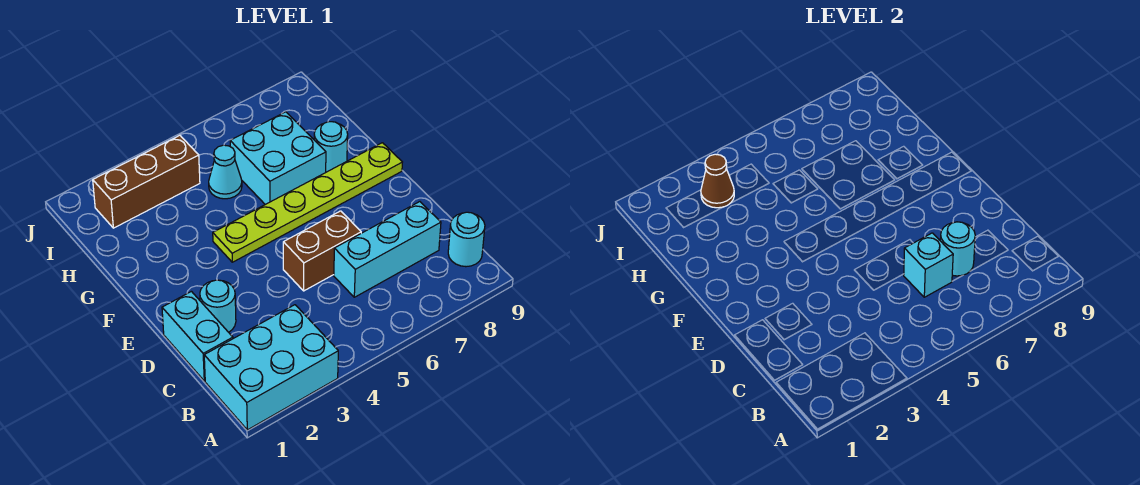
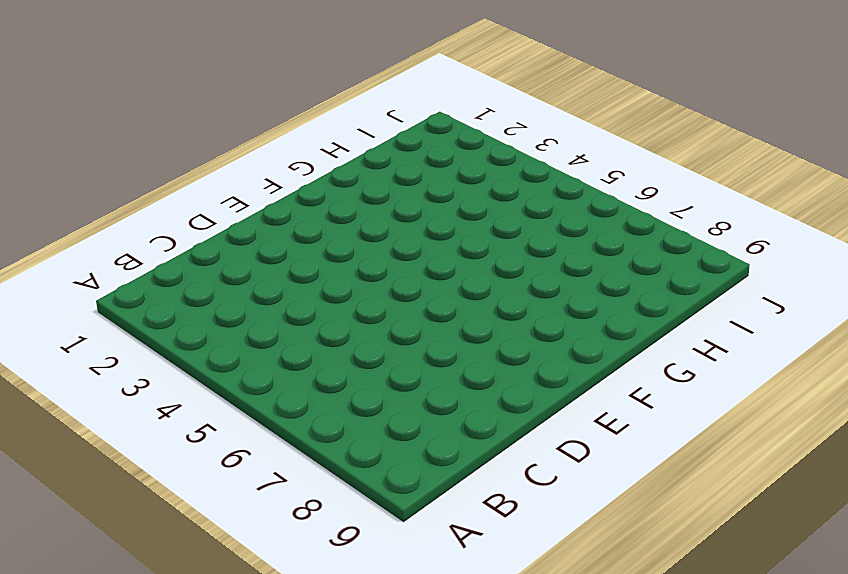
none -> cyan brick A1:B3 level 1
none -> cyan round brick B9 level 1
none -> cyan brick C1:D1 level 1

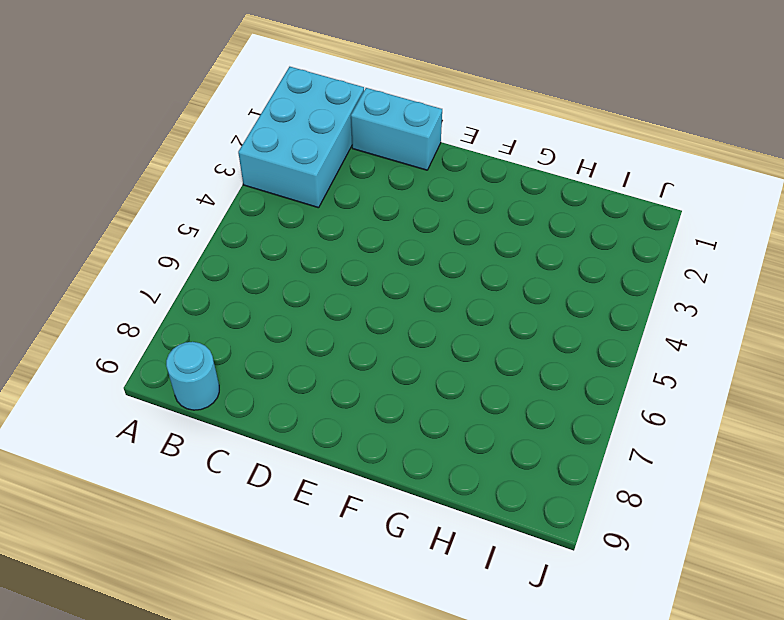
none -> cyan brick C6:C8 level 1
none -> cyan round brick D2 level 1
none -> brown brick D5:D6 level 1

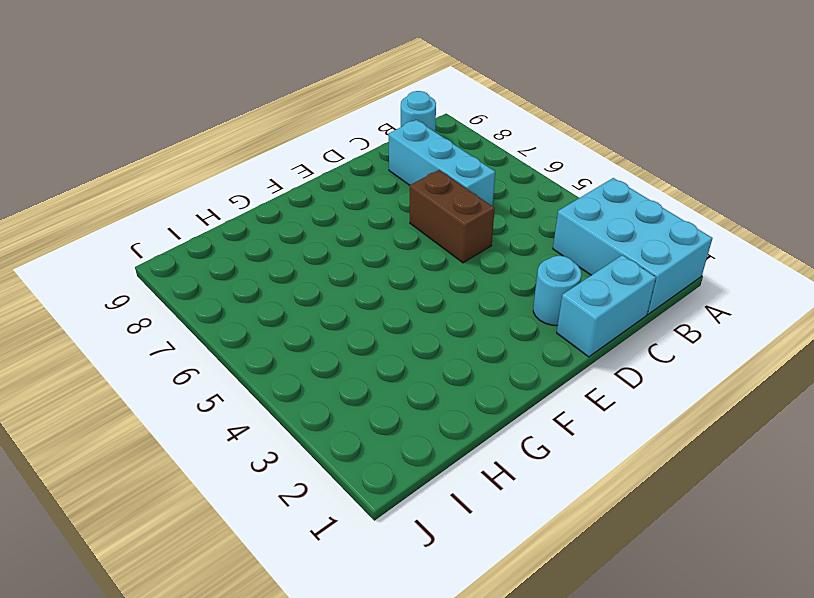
none -> lime plate F4:F9 level 1
none -> cyan brick G6:H7 level 1
none -> cyan round brick G8 level 1

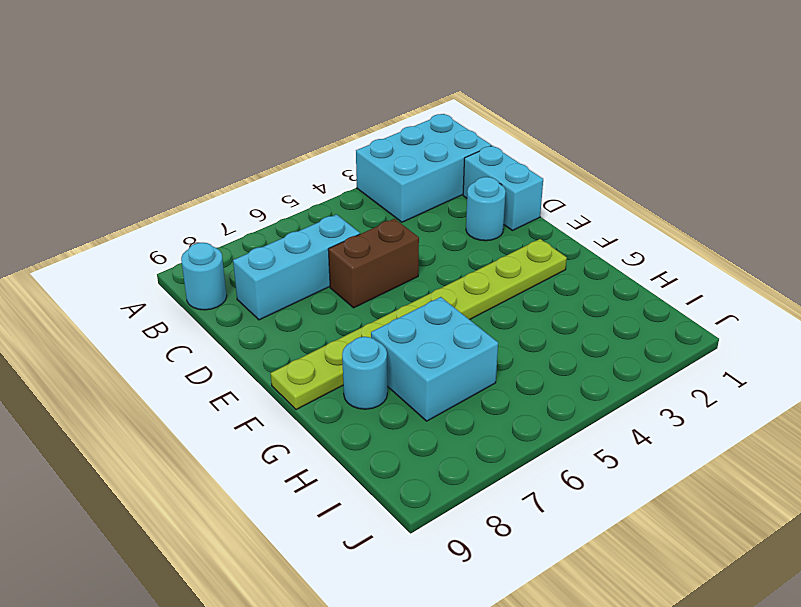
lime plate F2:F9 level 1 -> lime plate F4:F9 level 1
none -> cyan cone H5 level 1
none -> brown brick I2:I4 level 1
none -> cyan brick C6 level 2

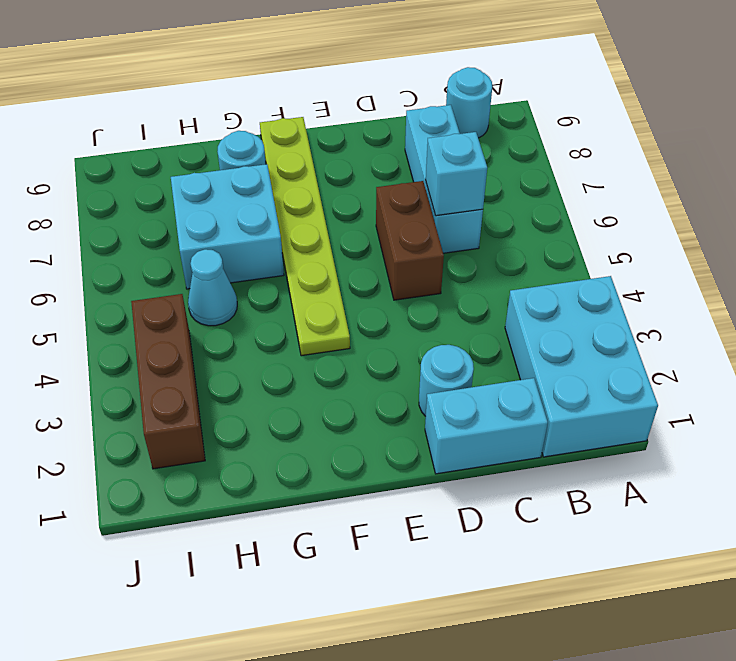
none -> cyan round brick C7 level 2
none -> brown cone I3 level 2

